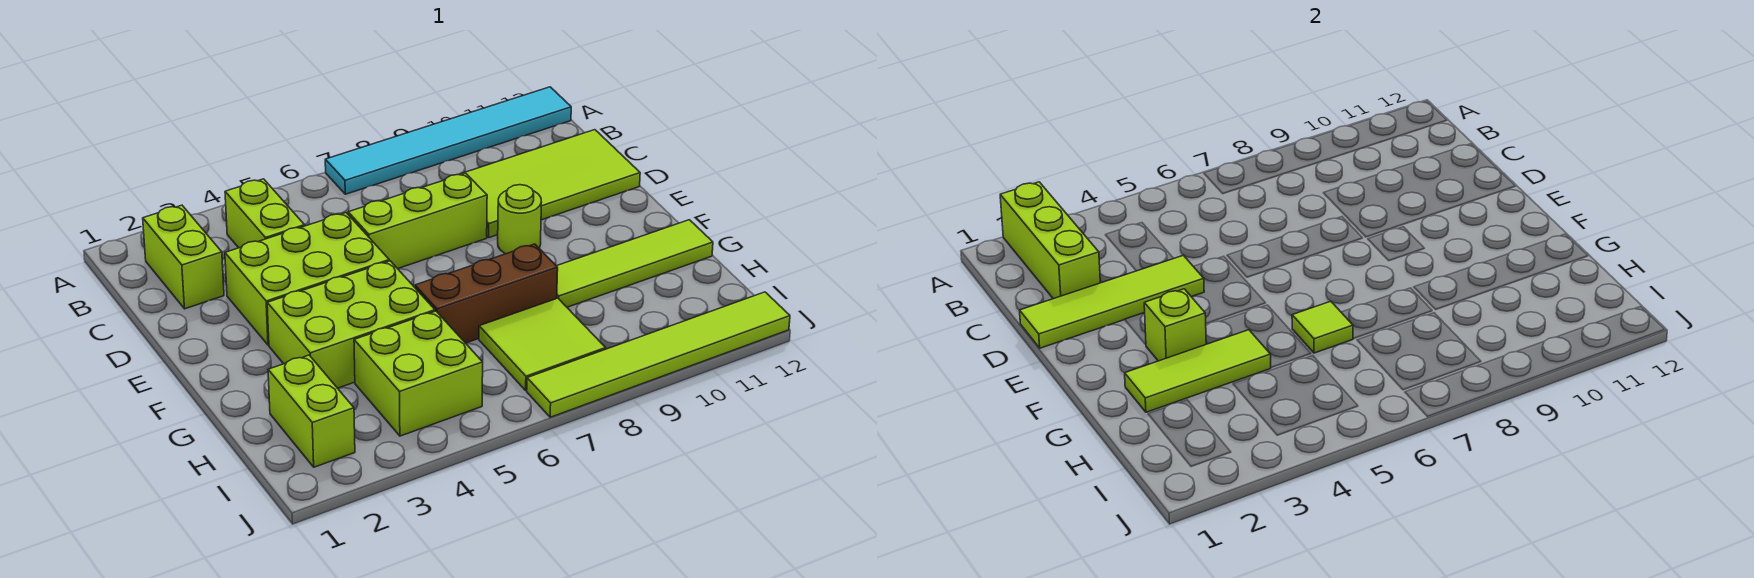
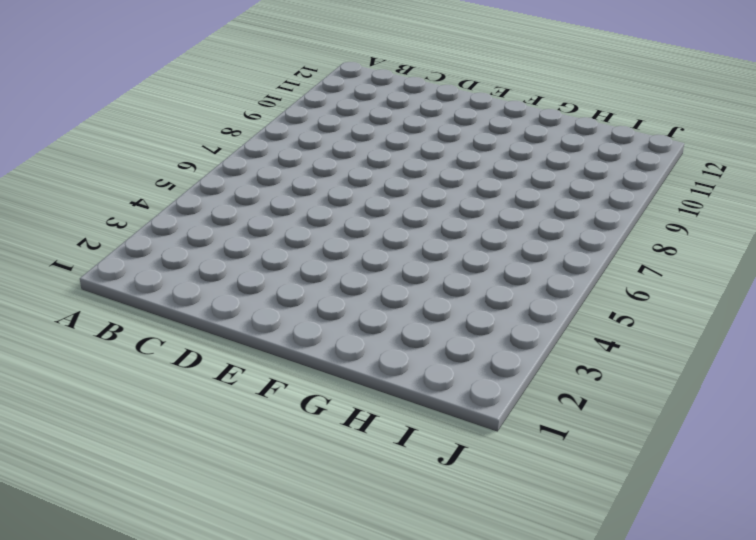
none -> cyan tile A7:A12 level 1
none -> lime brick B2:C2 level 1
none -> lime brick B4:C4 level 1

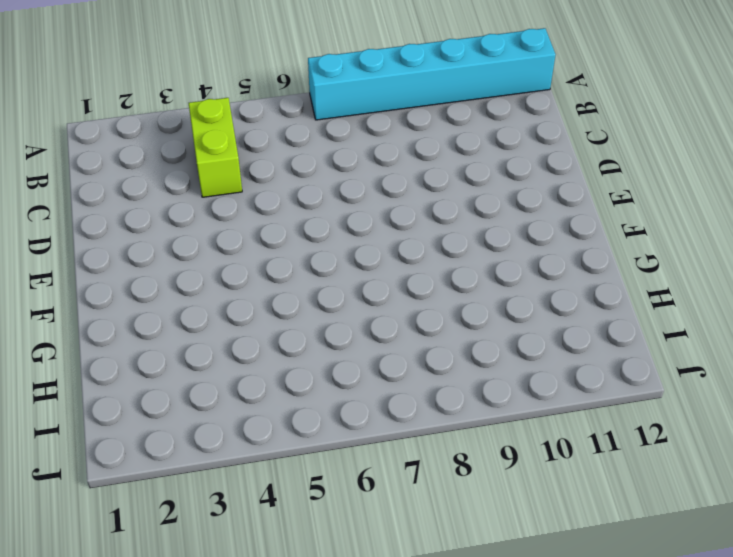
cyan brick A7:A12 level 1 -> cyan tile A7:A12 level 1
none -> lime brick B2:C2 level 1
none -> lime tile C9:D12 level 1
none -> lime brick D3:E5 level 1

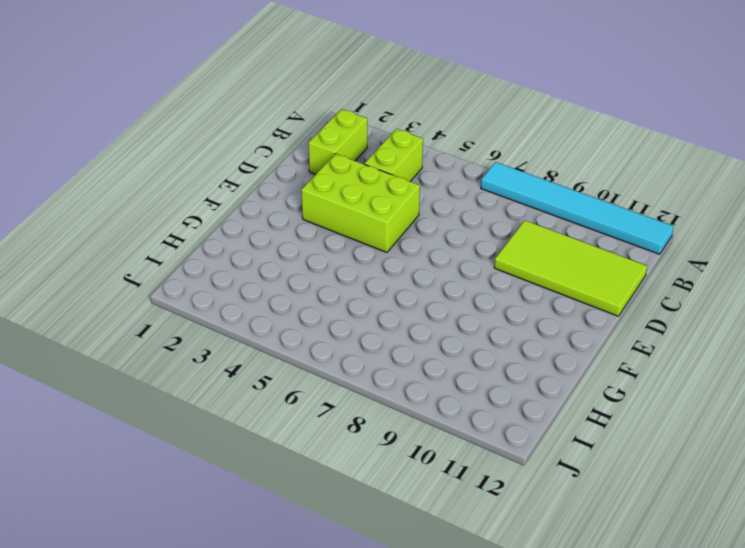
none -> lime brick D6:D8 level 1
none -> lime round brick E9 level 1
none -> lime brick F3:G5 level 1

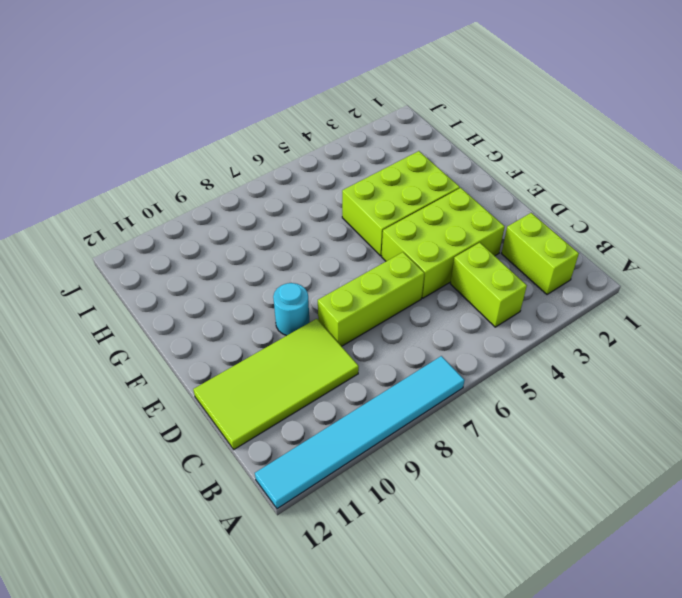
cyan round brick E9 level 1 -> lime round brick E9 level 1
none -> brown brick G6:G8 level 1
none -> lime tile G9:G12 level 1
none -> lime brick H2:I2 level 1

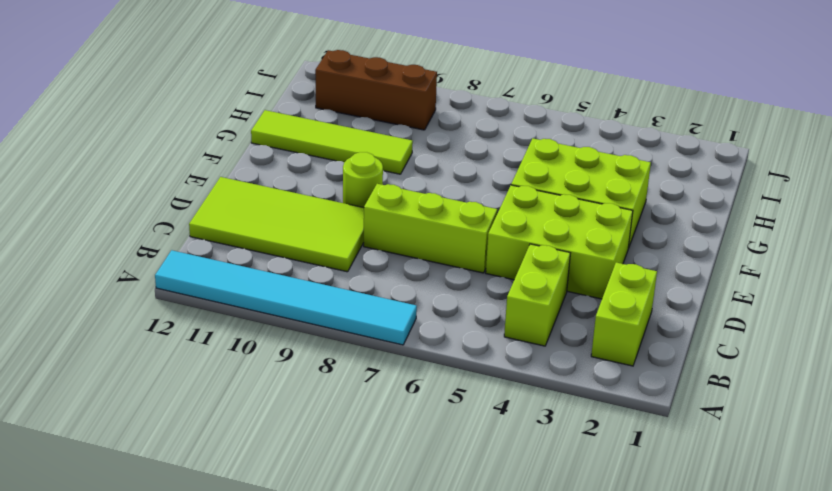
brown brick I9:I11 level 1 -> brown brick G6:G8 level 1
none -> lime brick H2:I2 level 1
none -> lime brick H4:I5 level 1
none -> lime tile H7:I8 level 1

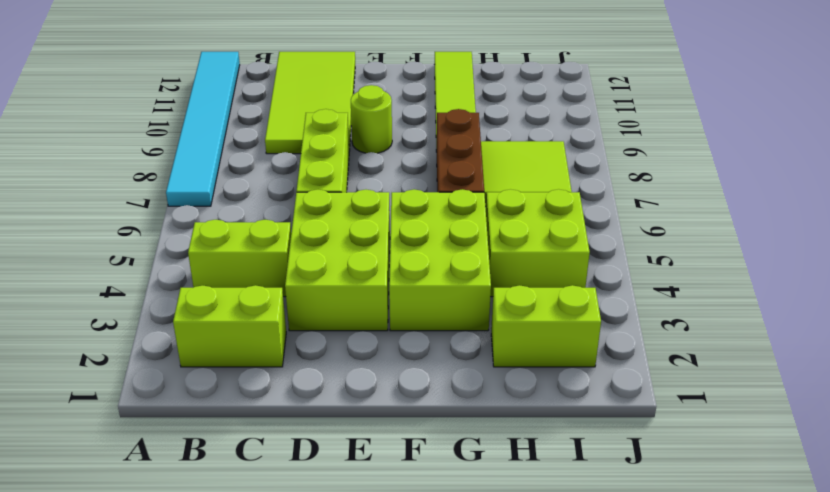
none -> lime tile J7:J12 level 1
none -> lime brick A2:C2 level 2
none -> lime tile D1:D4 level 2

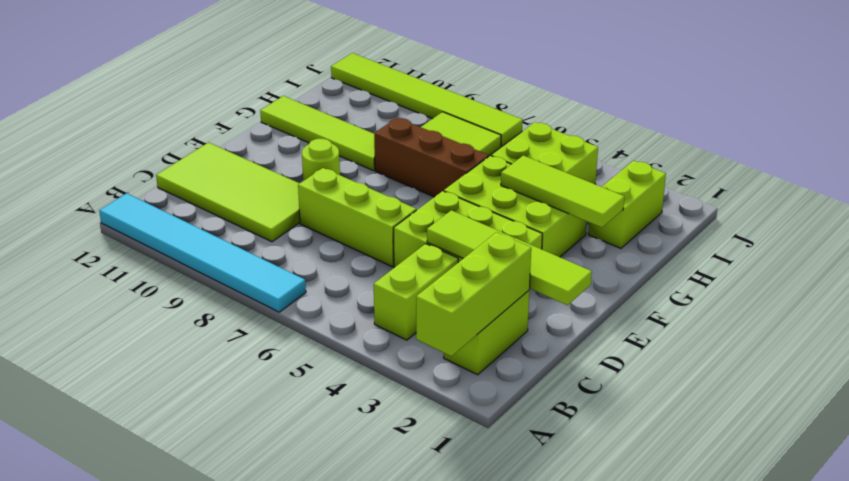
none -> lime brick F3 level 2
none -> lime tile G6 level 2

